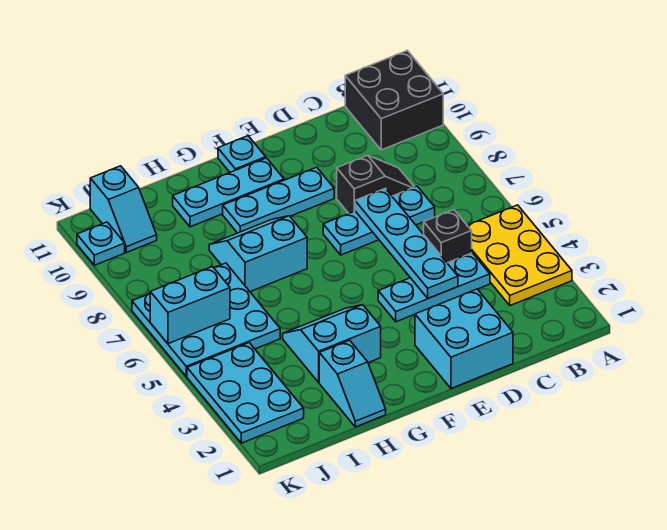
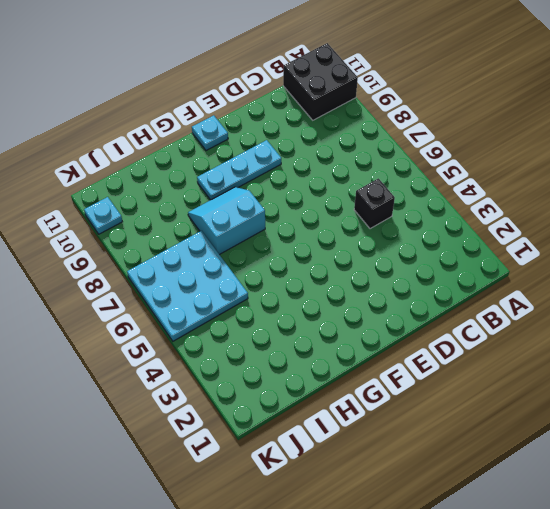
none -> yellow plate A3:B5 level 1
none -> cyan plate C4:E4 level 1
none -> cyan plate C7:E7 level 1

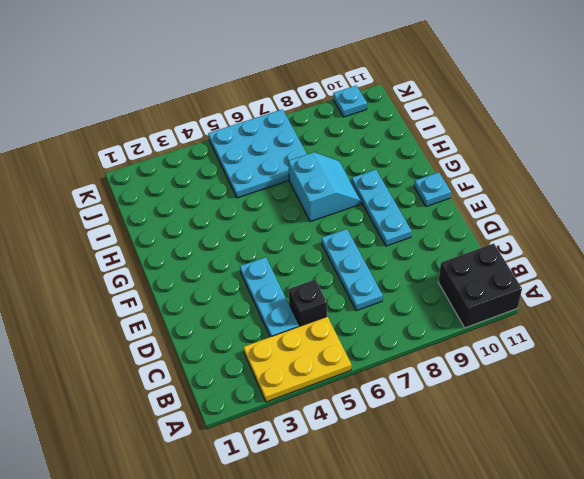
none -> black slope C8:D8 level 1 top D
none -> cyan brick D1:E2 level 1
none -> cyan plate F10:H10 level 1

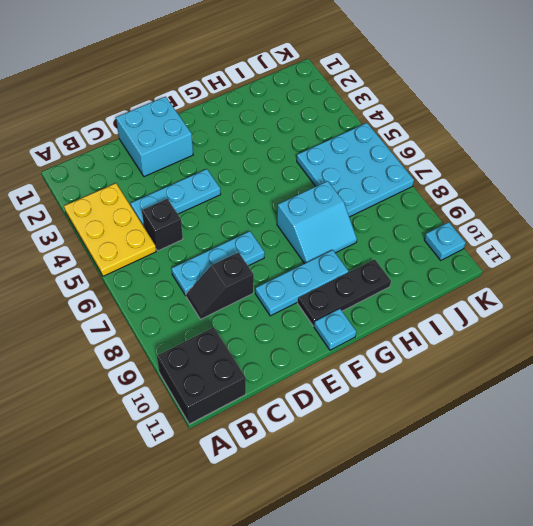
black plate F10:H10 level 1 -> cyan plate F10:H10 level 1
none -> cyan slope G3:H4 level 1 top 3
none -> cyan slope H1:H2 level 1 top 2
none -> cyan plate J2:K4 level 1

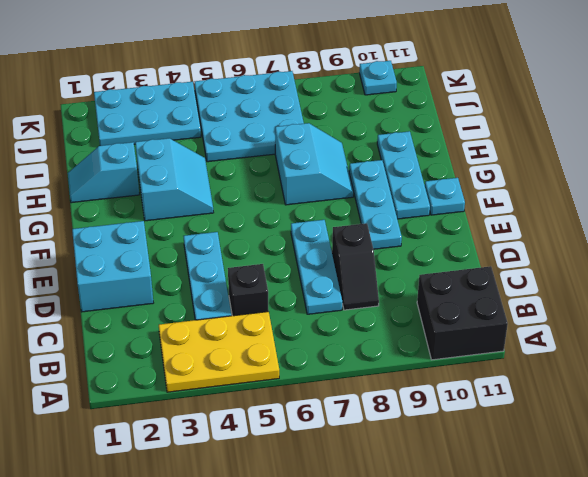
none -> cyan slope J10:J11 level 1 top 11
none -> cyan plate D4:D7 level 2
none -> cyan brick J6:K6 level 2

